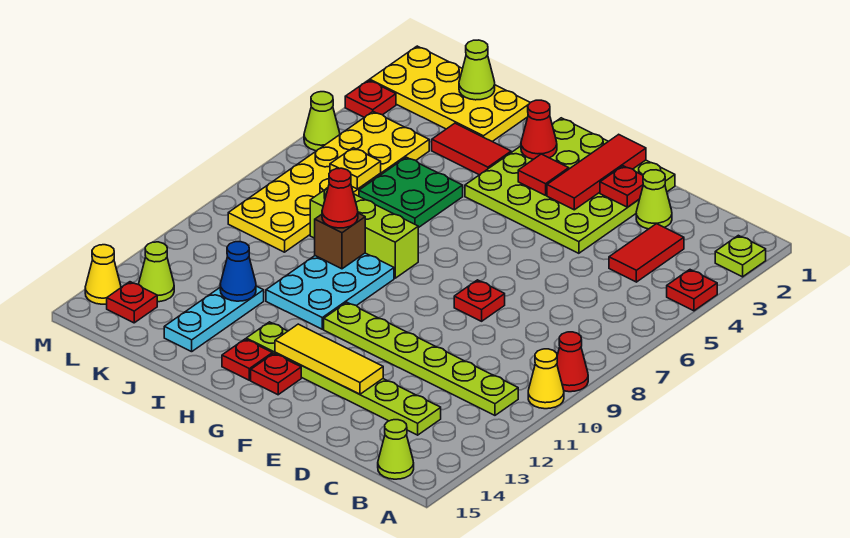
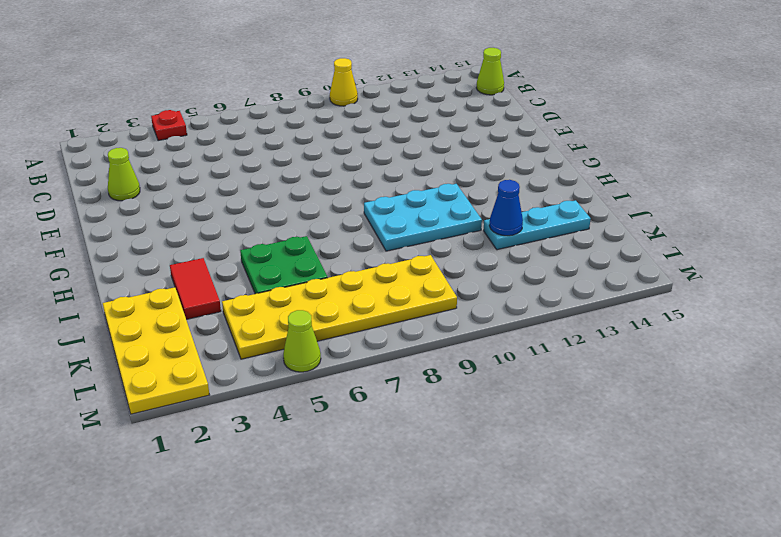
none -> lime plate A2 level 1
none -> red cone A9 level 1
none -> lime plate B11:G11 level 1
none -> red tile C3:C4 level 1

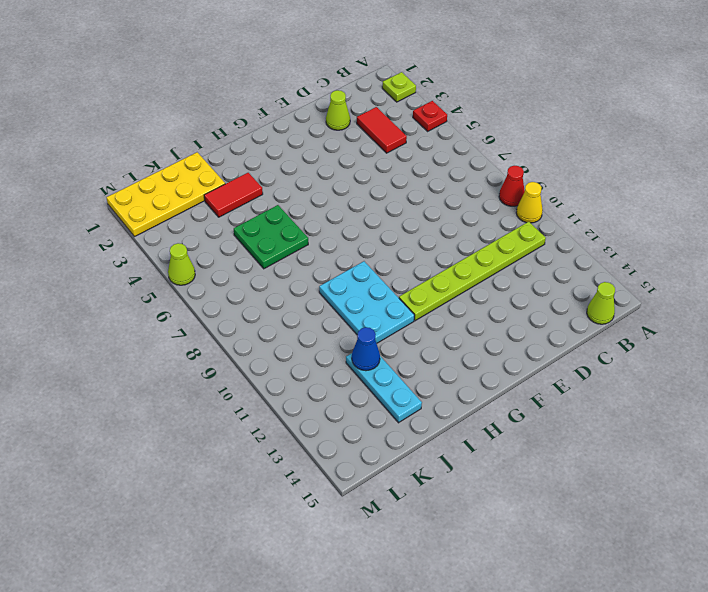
none -> lime plate C13:H13 level 1
none -> lime plate E1:H4 level 1
none -> red plate E8 level 1
none -> red plate G14 level 1

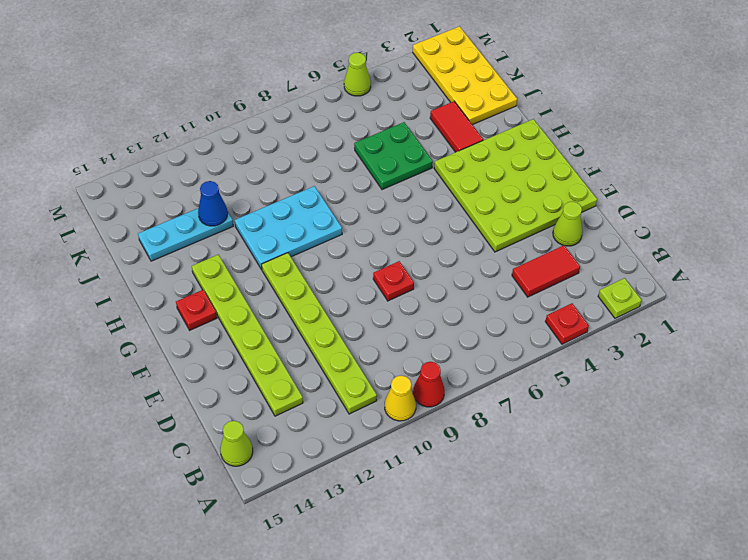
none -> lime brick H8:J8 level 1
none -> red plate H14 level 1
none -> yellow plate K4:L9 level 1
none -> lime cone L13 level 1

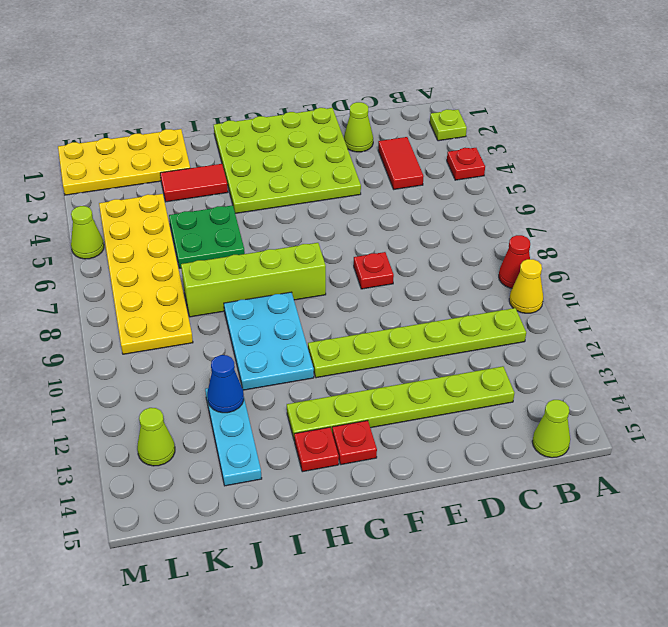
lime brick G8:J8 level 1 -> lime brick H8:J8 level 1
none -> red plate L14 level 1
none -> red plate M3 level 1
none -> yellow cone M14 level 1
none -> red plate E2 level 2

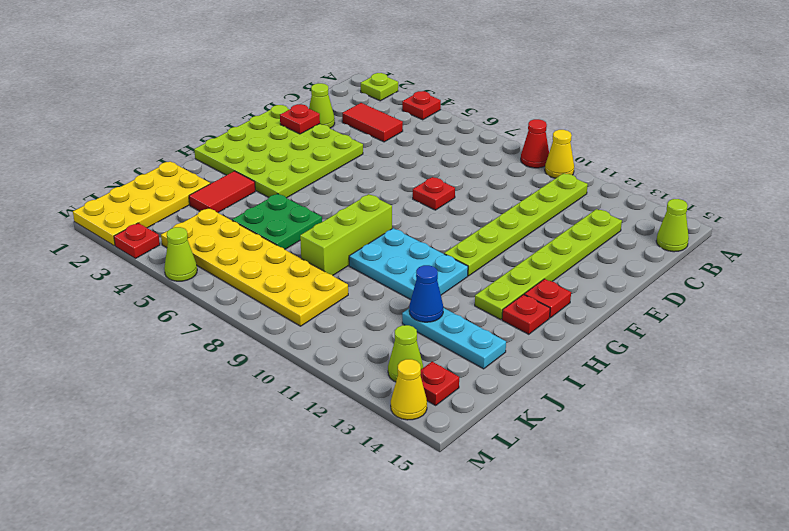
none -> yellow tile E13:G13 level 2
none -> red tile F1:F3 level 2
none -> red tile G3 level 2
none -> red cone H2 level 2

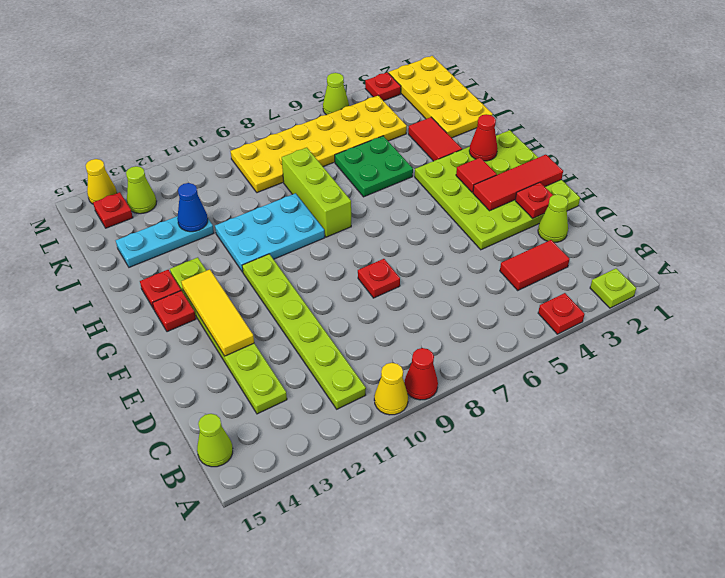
none -> brown brick I9 level 2
none -> lime cone K1 level 2
none -> yellow plate K6 level 2
none -> red cone I9 level 3

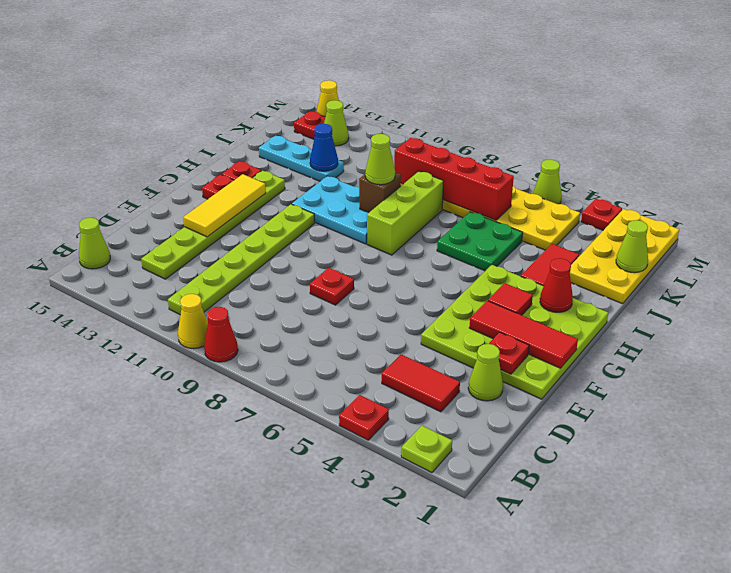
lime cone I9 level 3 -> red cone I9 level 3
red brick K6:K9 level 2 -> yellow plate K6 level 2

